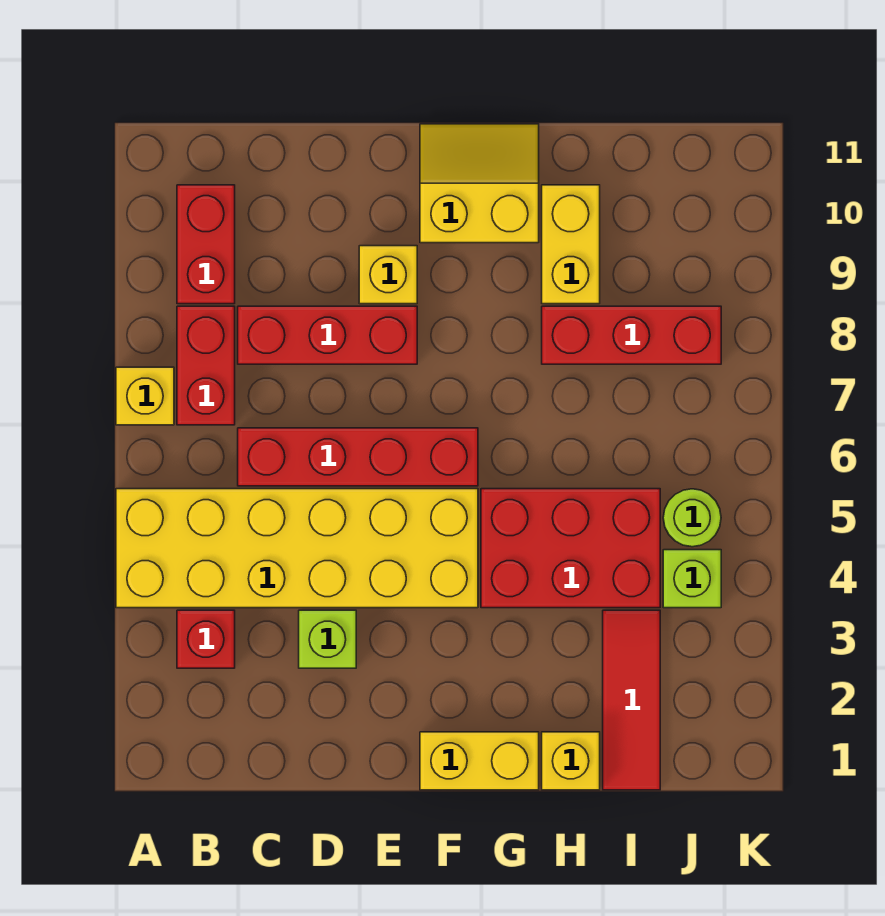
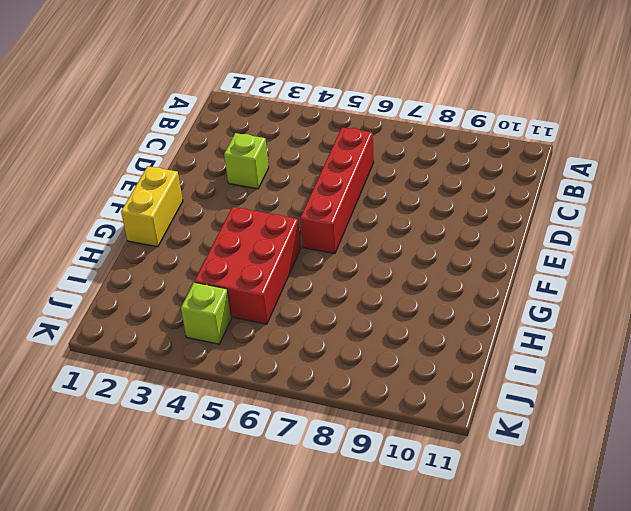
none -> yellow brick A4:F5 level 1
none -> yellow brick A7 level 1
none -> red brick B3 level 1

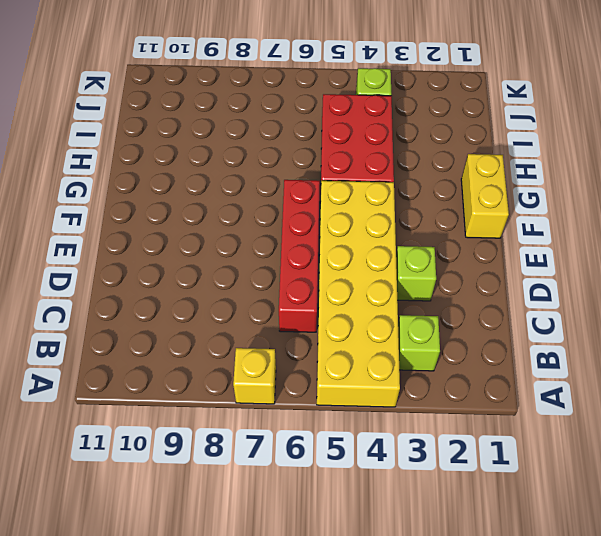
lime brick B3 level 1 -> red brick B3 level 1
none -> red brick B7:B8 level 1
none -> red brick B9:B10 level 1
none -> red brick C8:E8 level 1

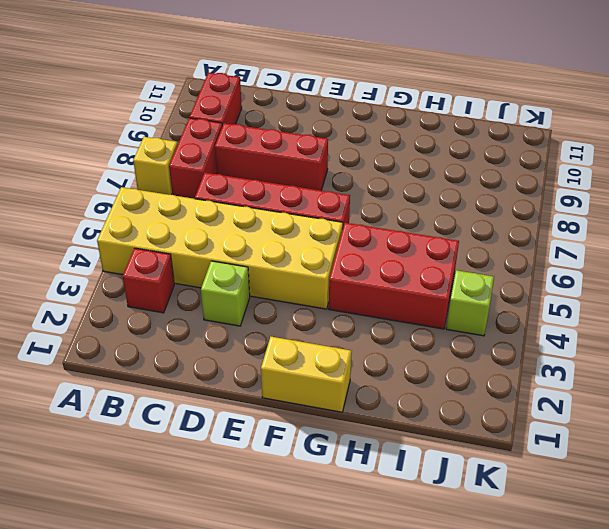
none -> yellow brick E9 level 1
none -> yellow slope F10:G11 level 1 top 10
none -> yellow brick H1 level 1

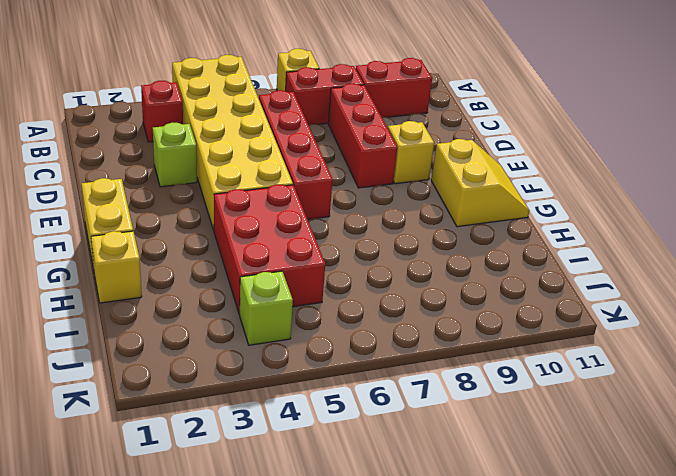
none -> red brick H8:J8 level 1
none -> yellow brick H9:H10 level 1
none -> red tile I1:I3 level 1

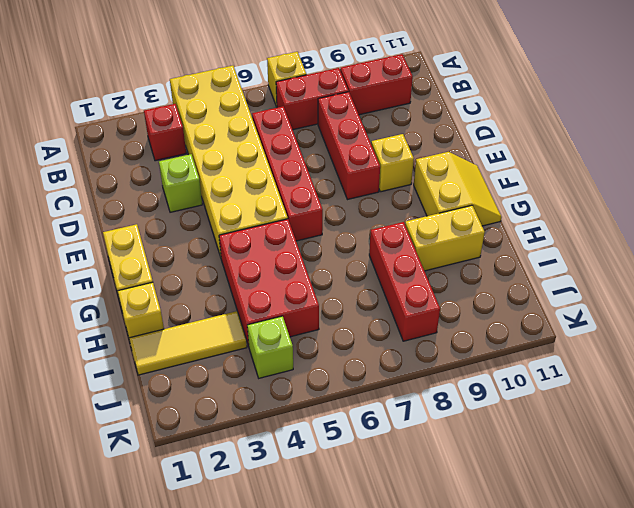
yellow tile I1:I3 level 1 -> red tile I1:I3 level 1
none -> lime round brick J5 level 1

